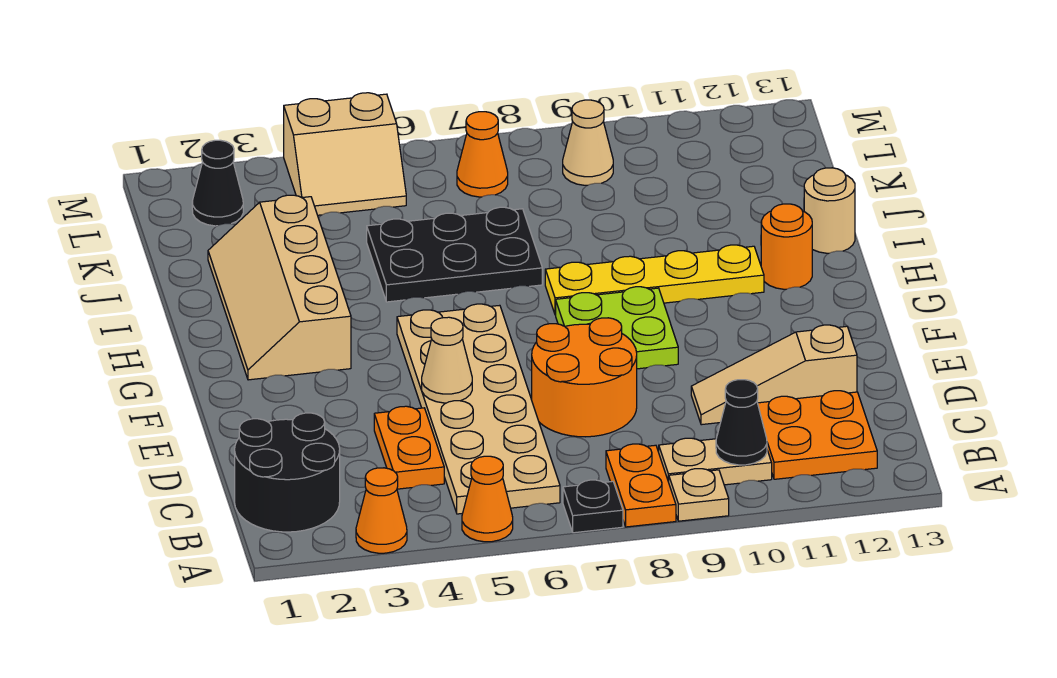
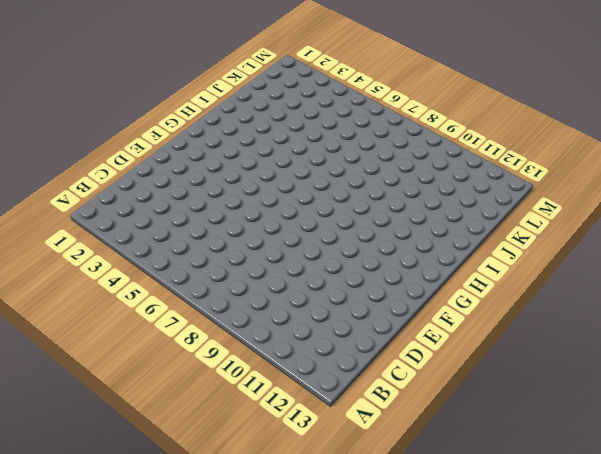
none -> orange cone A3 level 1
none -> orange cone A5 level 1
none -> black plate A7 level 1

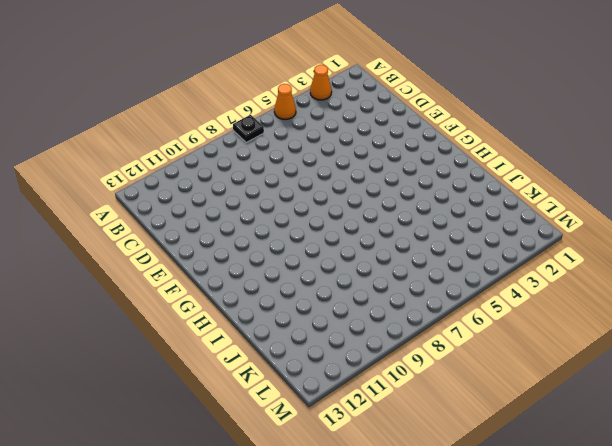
none -> orange plate A8:B8 level 1
none -> tan plate A9 level 1
none -> black round brick B1:C2 level 1

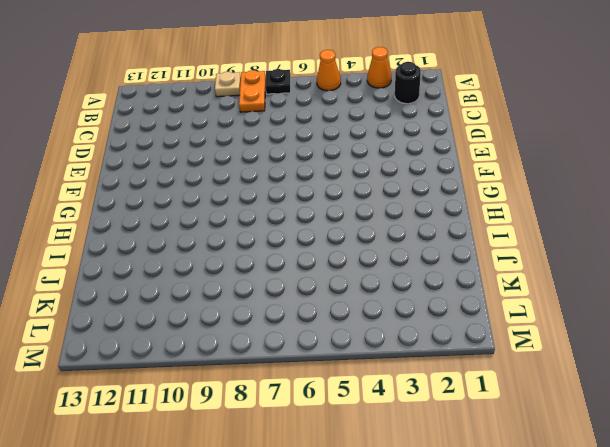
black round brick B2 level 1 -> black round brick B1:C2 level 1
none -> tan plate B5:G6 level 1
none -> tan plate B9:B10 level 1
none -> orange plate B11:C12 level 1

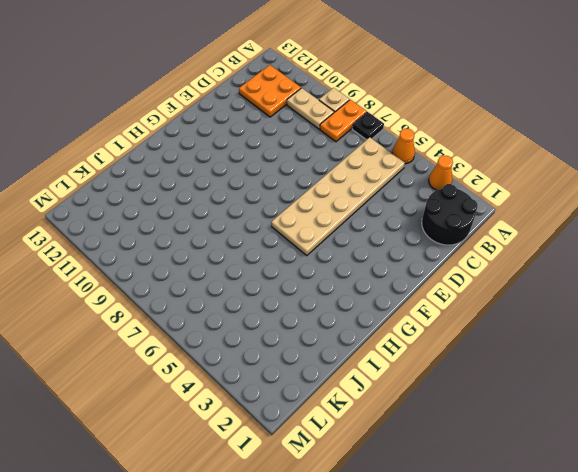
none -> orange plate C4:D4 level 1
none -> orange round brick D7:E8 level 1
none -> tan slope D10:D12 level 1 top 12

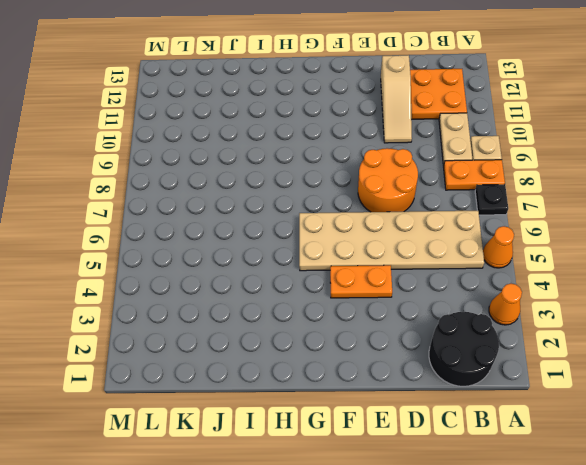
orange plate E4:F4 level 1 -> orange plate C4:D4 level 1
none -> lime plate F8:G9 level 1
none -> tan slope G2:J3 level 1 top 3
none -> yellow plate H8:H11 level 1

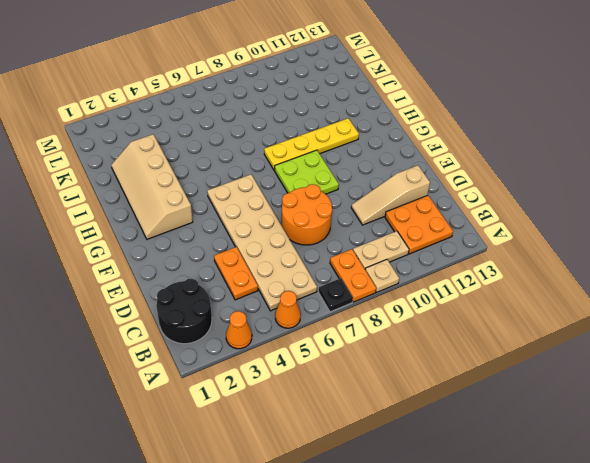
none -> orange round brick H12 level 1
none -> black plate I5:J7 level 1
none -> tan round brick I13 level 1

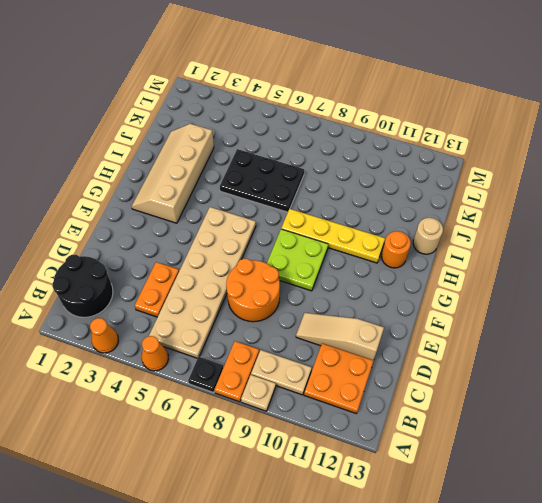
none -> black cone L2 level 1
none -> tan slope L4:M5 level 1 top M
none -> orange cone L7 level 1

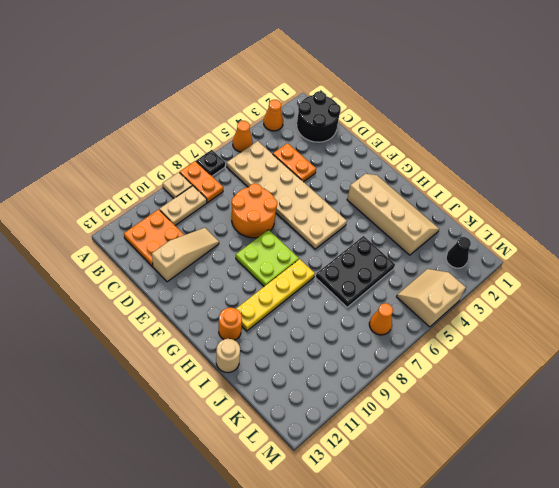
none -> tan cone L9 level 1
none -> black cone B10 level 2
none -> tan cone E5 level 2

